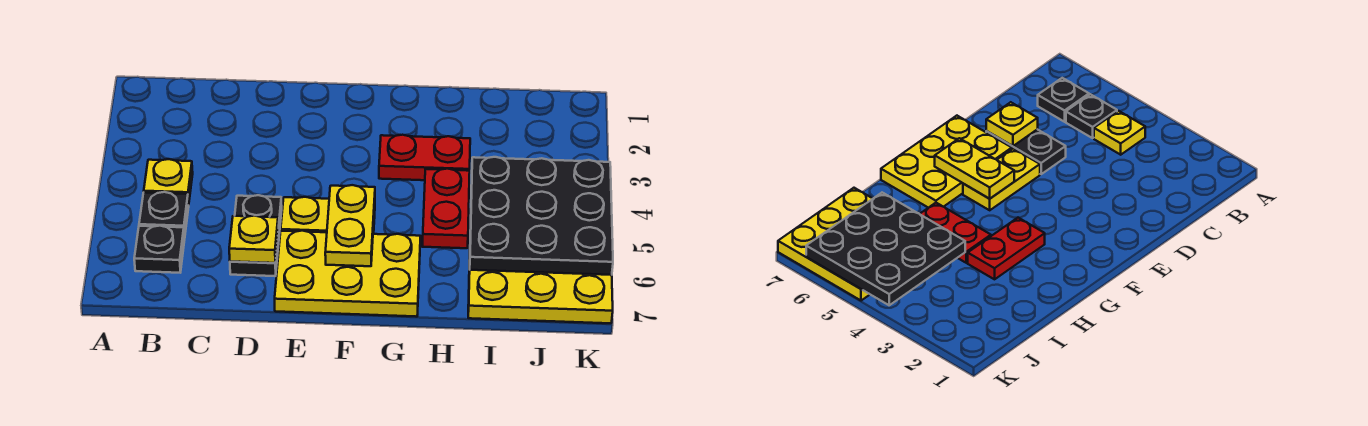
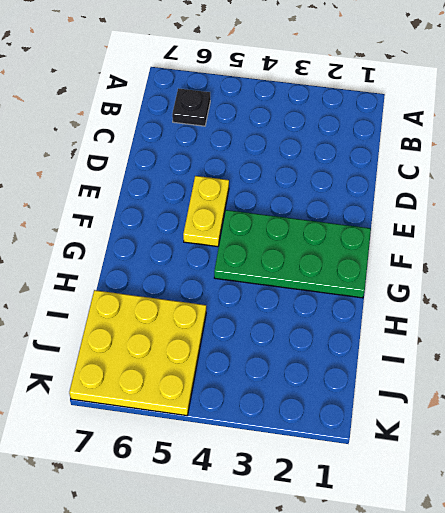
green plate F1:G4 level 1 -> red plate G3:H3 level 1
none -> yellow plate B4 level 1
none -> black plate B5 level 1
none -> black plate D5:D6 level 1

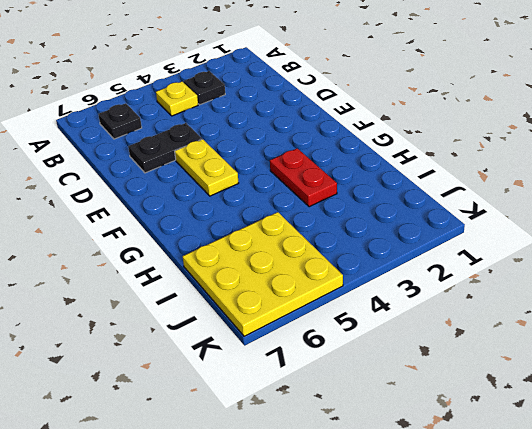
black plate B3 level 1 -> black plate B5 level 1
none -> yellow plate E6:G7 level 1
none -> red plate H4:H5 level 1
none -> yellow plate D6 level 2

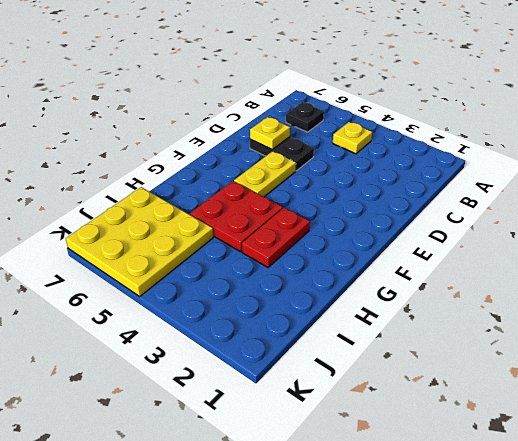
red plate G4:H5 level 1 -> red plate H4:H5 level 1
none -> black plate B5 level 1
none -> yellow plate E6:G7 level 1
none -> yellow plate F5:F6 level 2

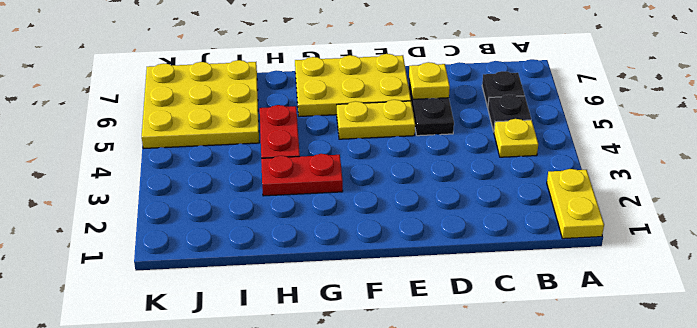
yellow plate A1:A2 level 1 -> yellow plate F5:F6 level 2
none -> black plate I4:K6 level 2

